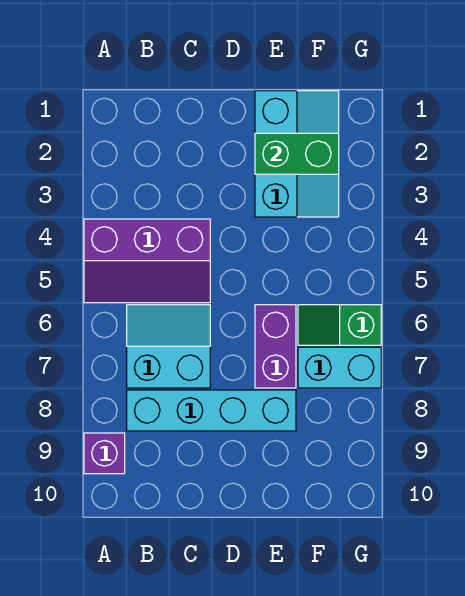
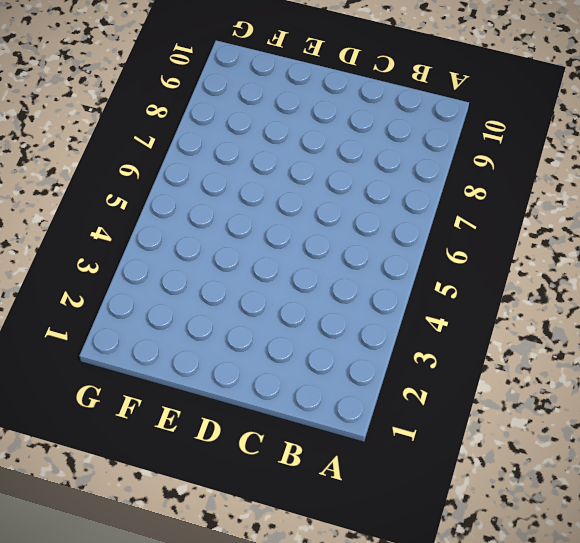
none -> purple slope A4:C5 level 1 top 4
none -> purple brick A9 level 1

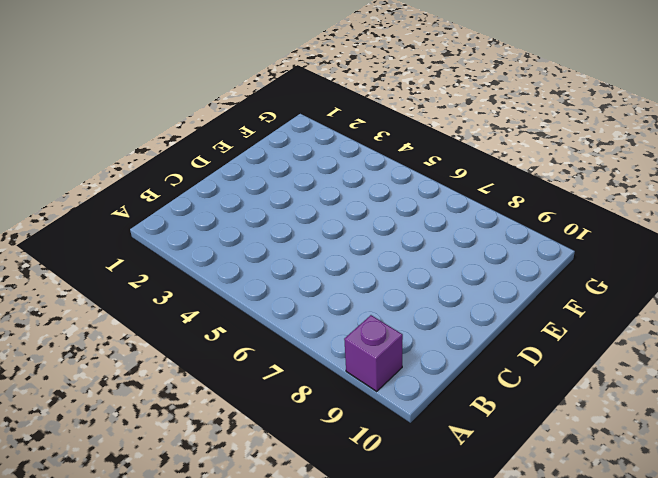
none -> purple slope A4:C5 level 1 top 4
none -> cyan slope B6:C7 level 1 top 7

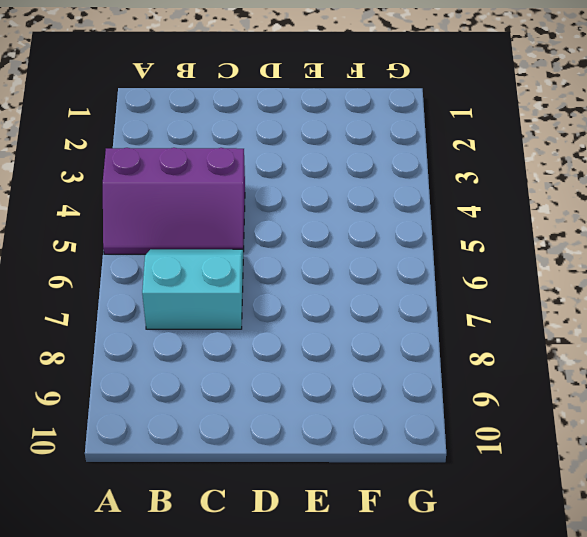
none -> purple brick A9 level 1
none -> cyan brick B8:E8 level 1

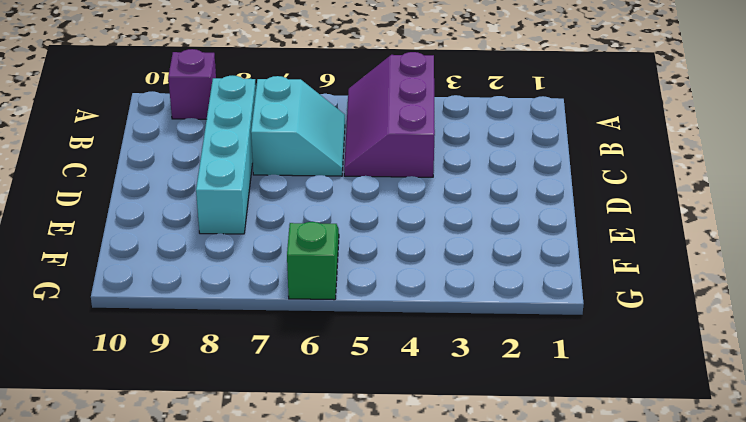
none -> cyan slope E1:F3 level 1 top E
none -> purple brick E6:E7 level 1

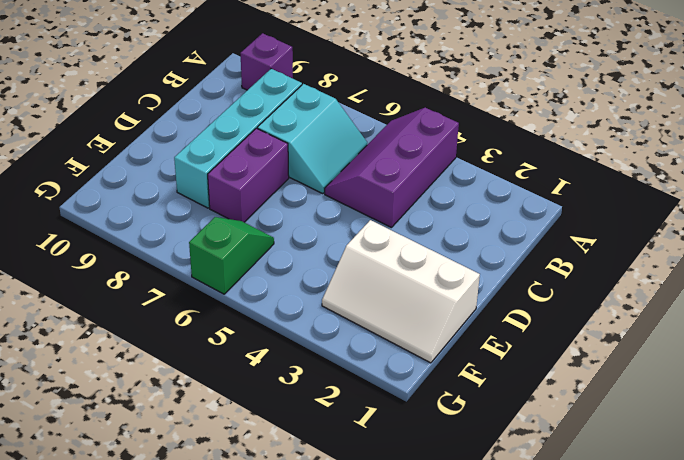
purple brick D7:E7 level 1 -> purple brick E6:E7 level 1
white slope E1:F3 level 1 top E -> cyan slope E1:F3 level 1 top E
none -> cyan brick F7:G7 level 1
none -> green brick E2:F2 level 2

